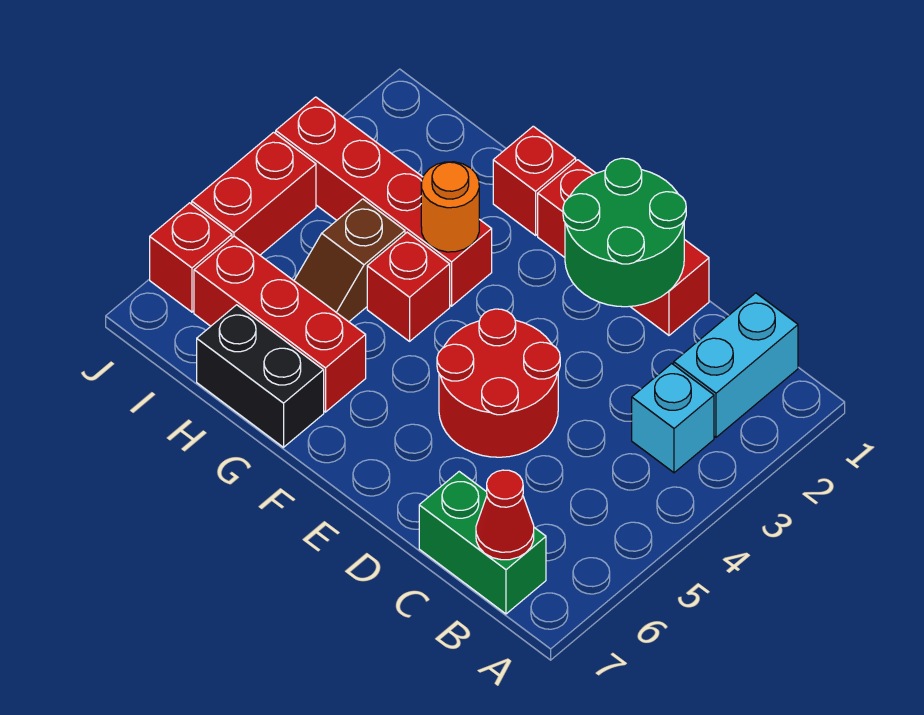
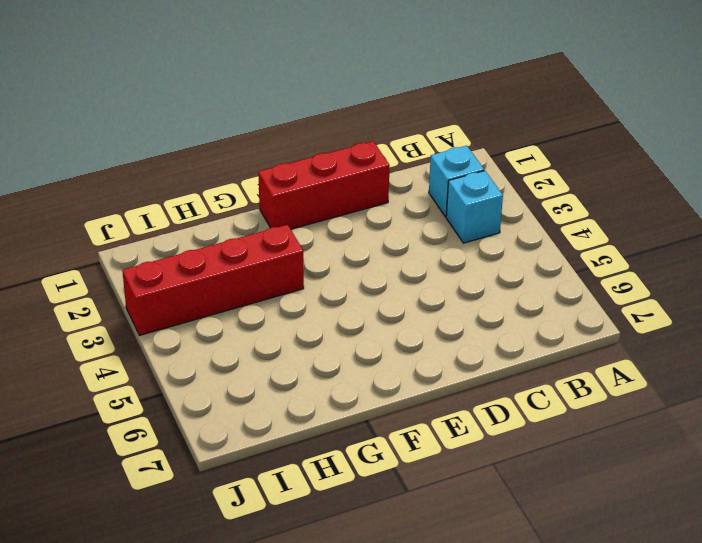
cyan brick B2 level 1 -> cyan brick B1:B2 level 1
none -> green brick B7:C7 level 1
none -> red round brick D4:E5 level 1
none -> red brick G1 level 1

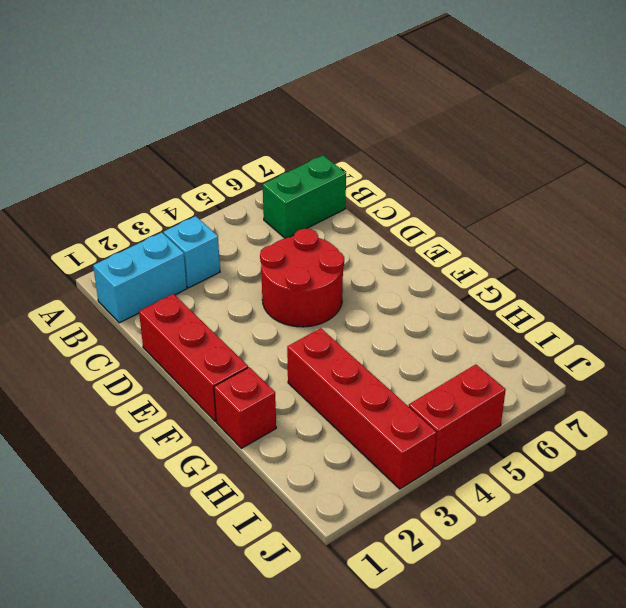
green brick B6:B7 level 1 -> green brick B7:C7 level 1
none -> red brick G4 level 1
none -> red brick G6:I6 level 1
none -> black brick G7:H7 level 1

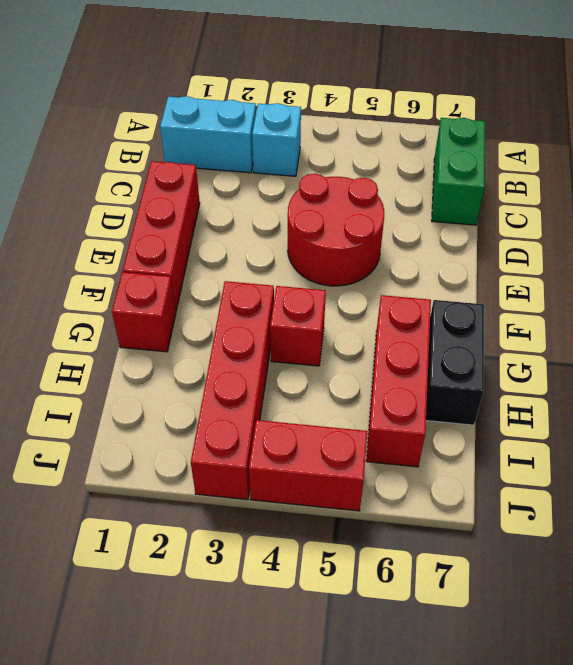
none -> brown slope H4:H5 level 1 top 4
none -> red brick J6 level 1
none -> red cone B7 level 2

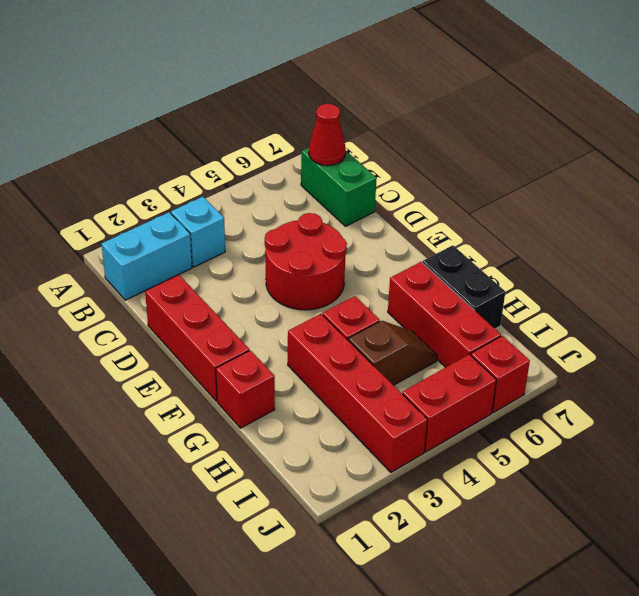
none -> green round brick D1:E2 level 2
none -> orange round brick G3 level 2

